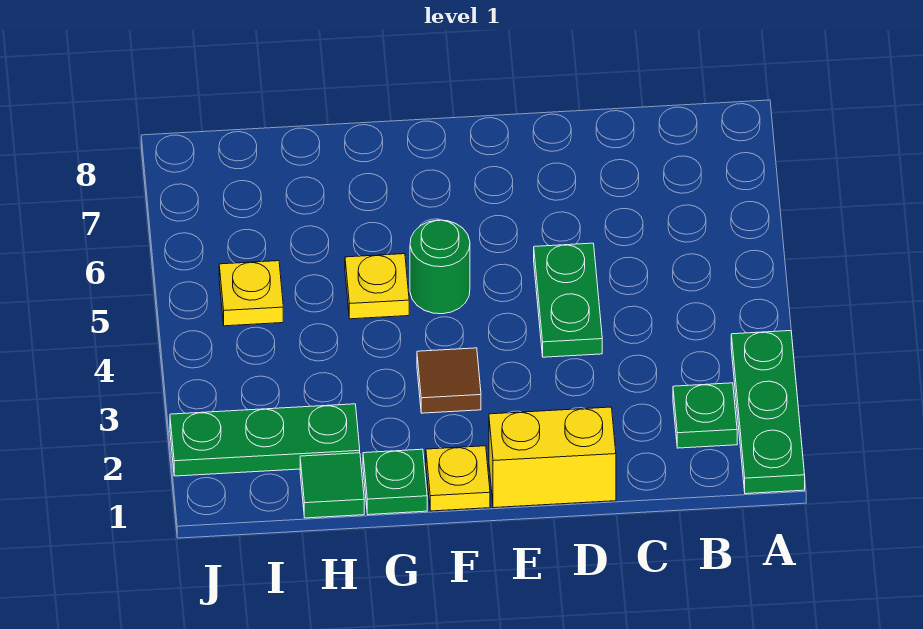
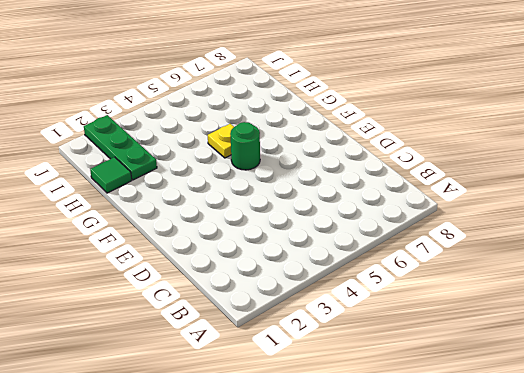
none -> green plate A1:A3 level 1
none -> green plate B2 level 1
none -> yellow brick D1:E1 level 1

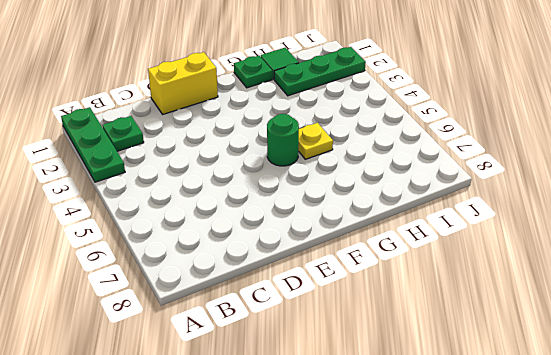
none -> green plate D4:D5 level 1
none -> yellow plate F1 level 1
none -> brown tile F3 level 1

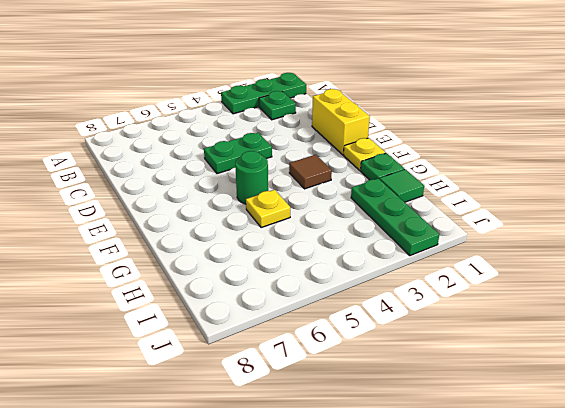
none -> yellow plate I5 level 1

